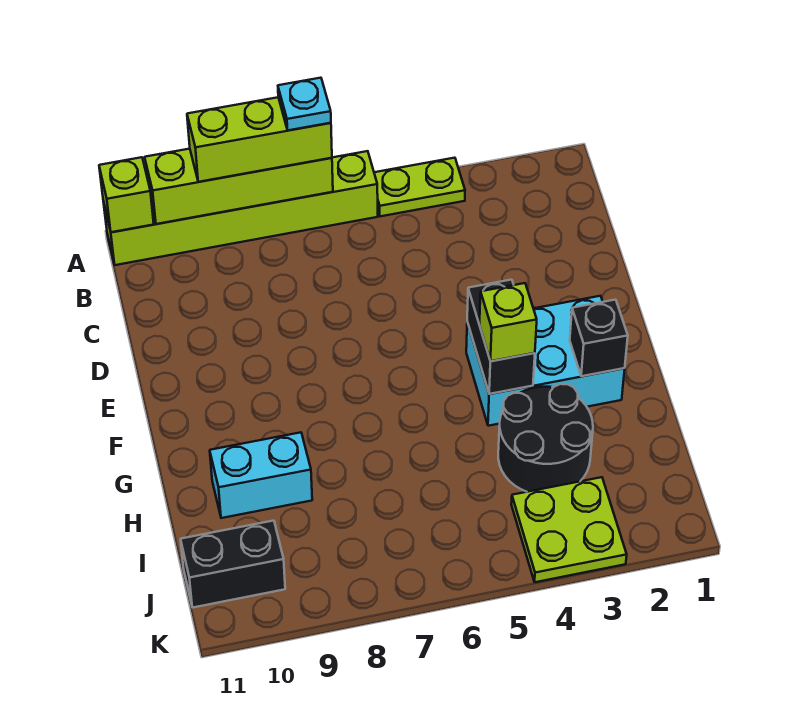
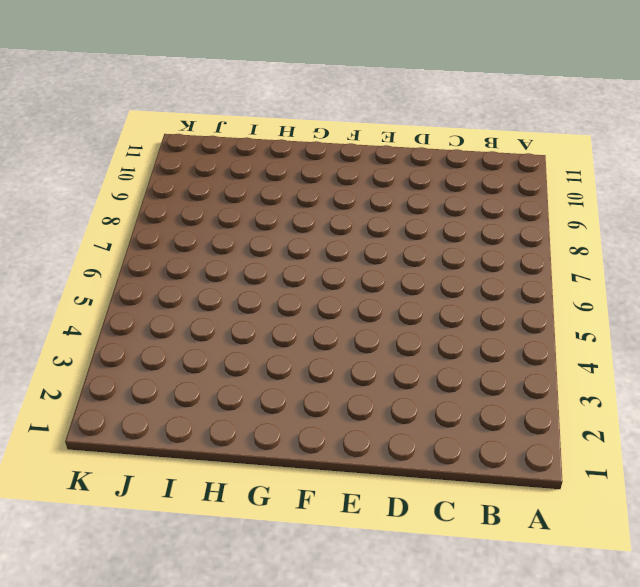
none -> lime plate A4:A5 level 1
none -> lime brick A6:A11 level 1
none -> cyan brick F2:G4 level 1

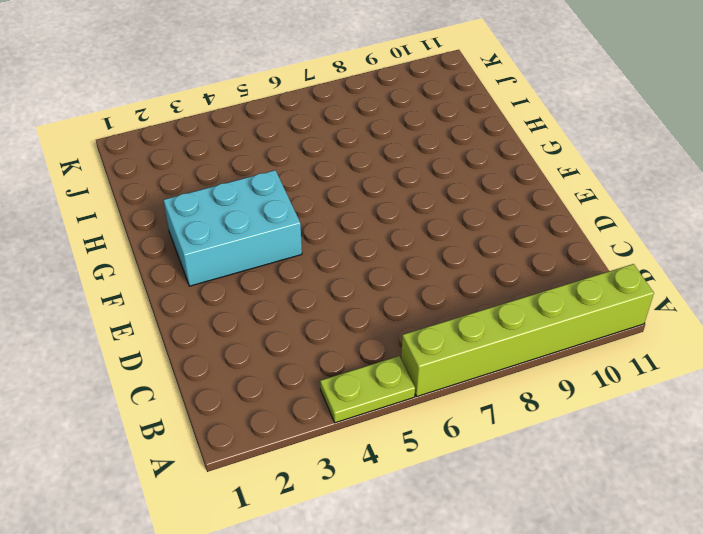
none -> black round brick H3:I4 level 1
none -> cyan brick H9:H10 level 1
none -> lime plate J3:K4 level 1

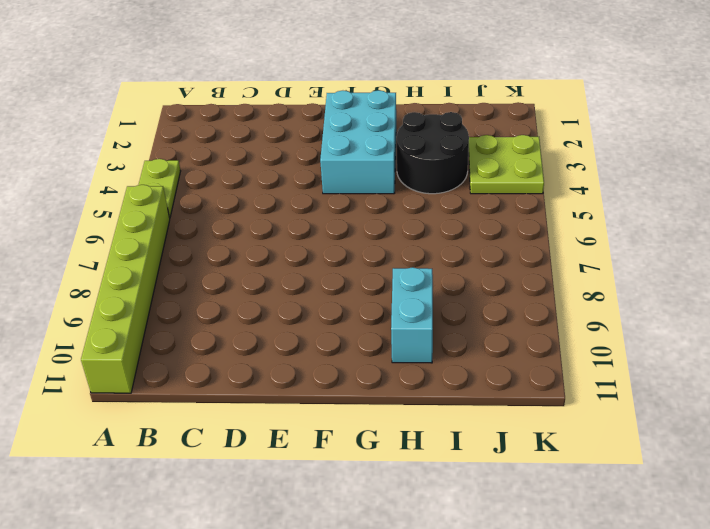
none -> black brick J10:J11 level 1
none -> lime brick A7:A10 level 2
none -> lime brick A11 level 2

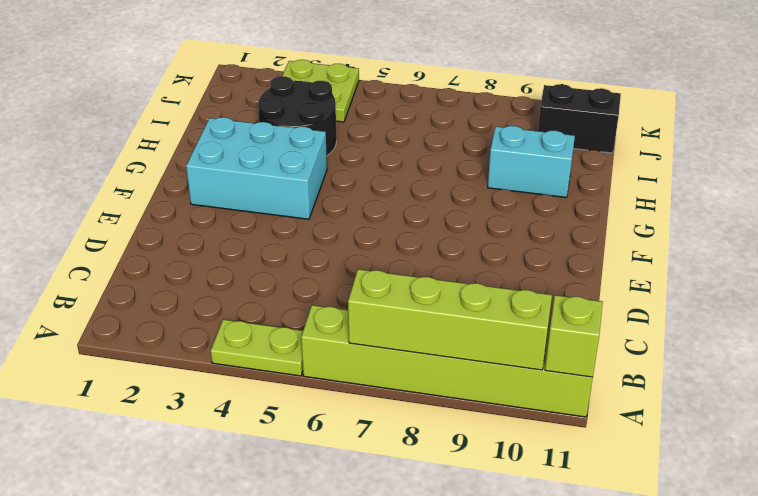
none -> black brick F4:G4 level 2
none -> black brick G2 level 2
none -> lime brick A7:A9 level 3

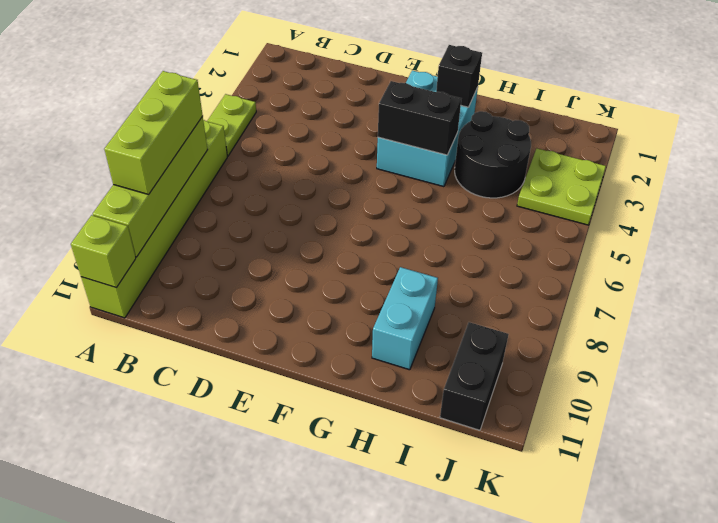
none -> lime brick G4 level 3
none -> cyan plate A7 level 4

